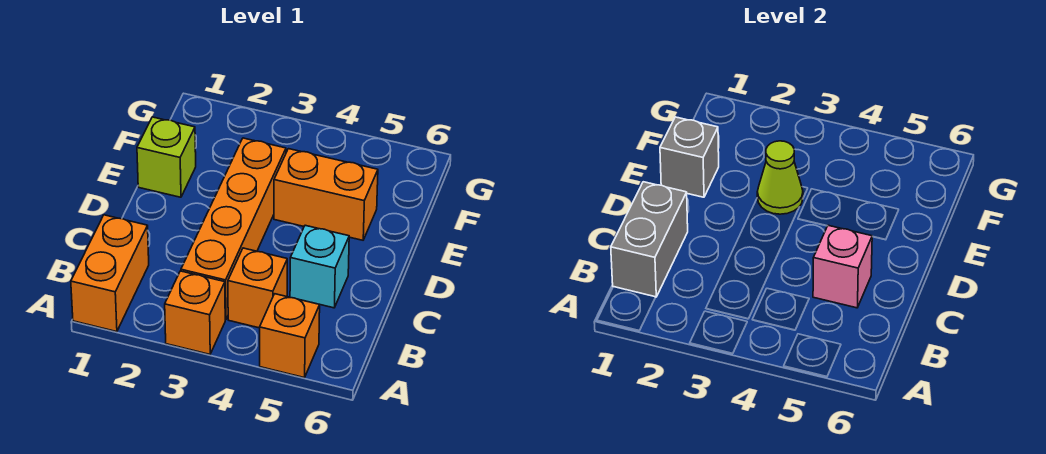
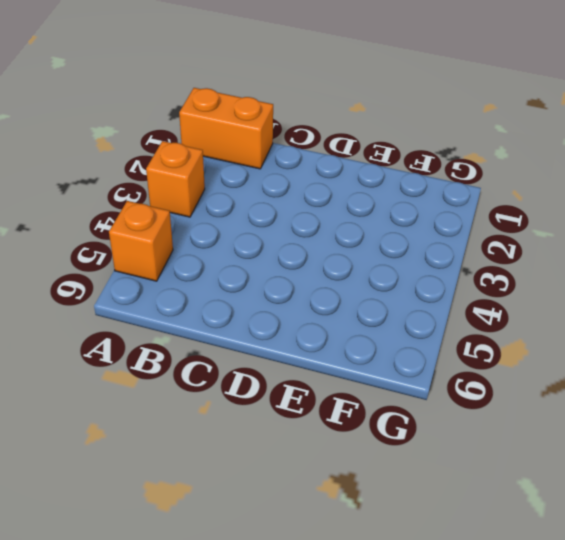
none -> orange brick B3:E3 level 1
none -> orange brick B4 level 1
none -> cyan brick C5 level 1

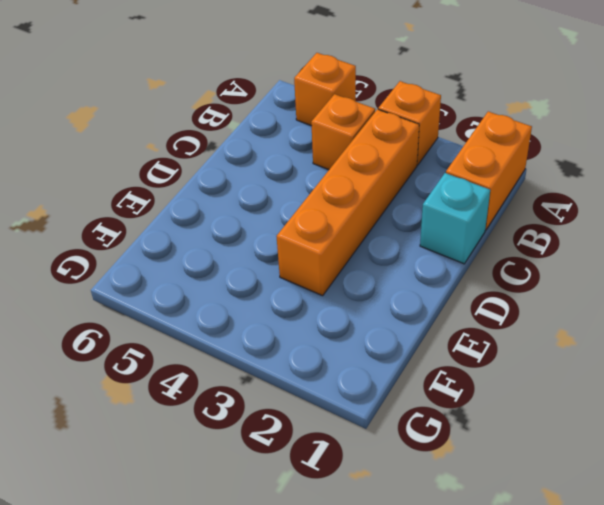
cyan brick C1 level 1 -> cyan brick C5 level 1
none -> lime brick E1 level 1
none -> orange brick E4:E5 level 1
none -> grey brick B1:C1 level 2

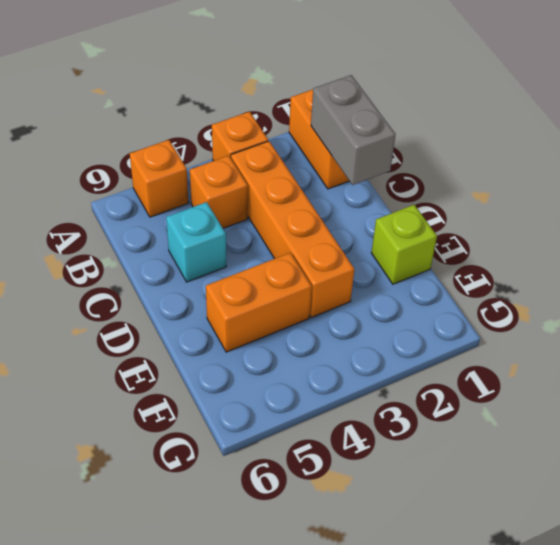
none -> pink brick C5 level 2
none -> grey brick E1 level 2
none -> lime cone E3 level 2

